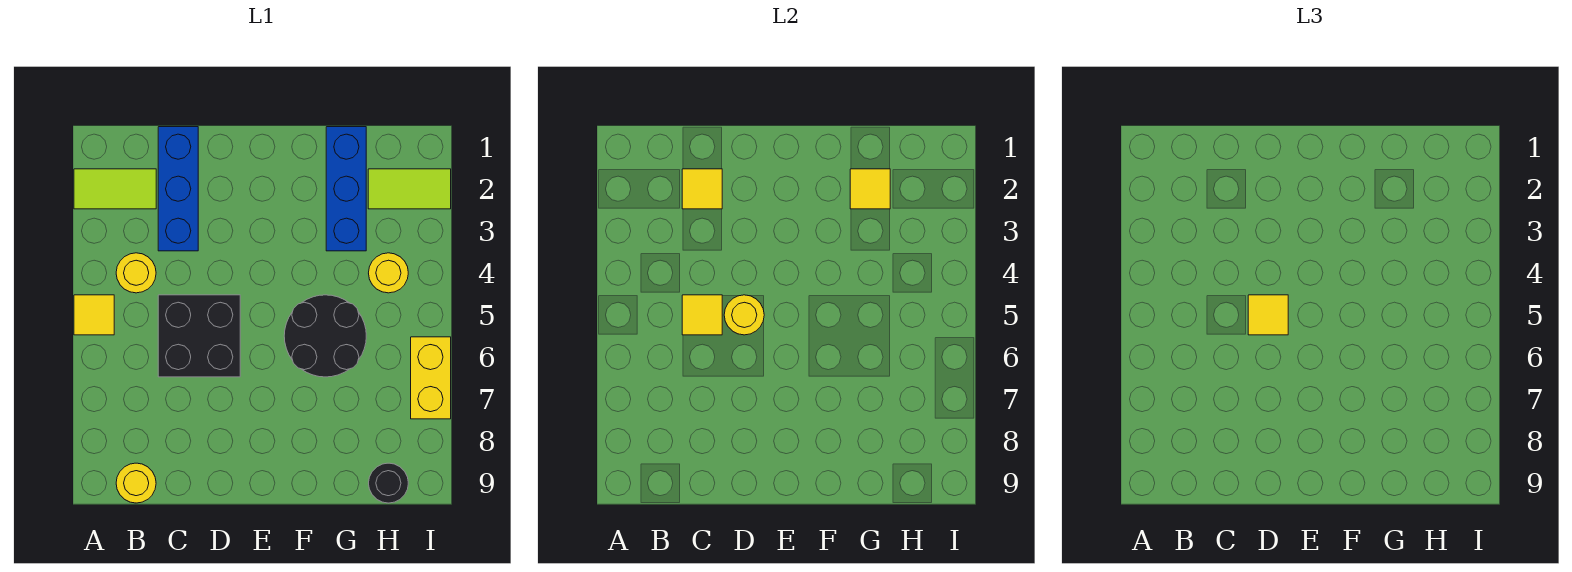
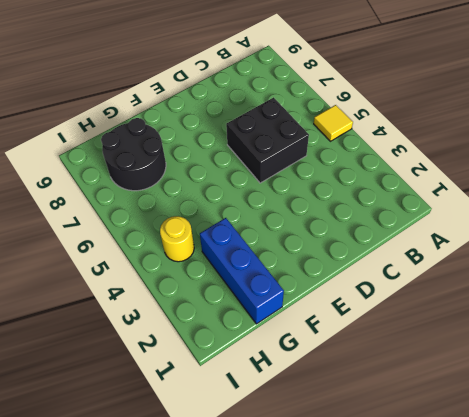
black round brick G7:H8 level 1 -> black round brick F5:G6 level 1
none -> lime tile A2:B2 level 1
none -> yellow round brick B4 level 1
none -> yellow round brick B9 level 1

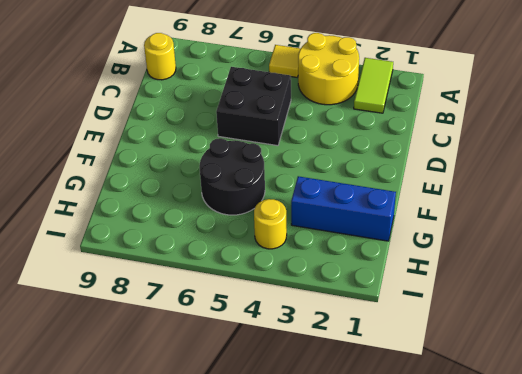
yellow round brick A3:B4 level 1 -> yellow round brick B4 level 1
none -> blue brick C1:C3 level 1
none -> lime tile H2:I2 level 1
none -> black round brick H9 level 1

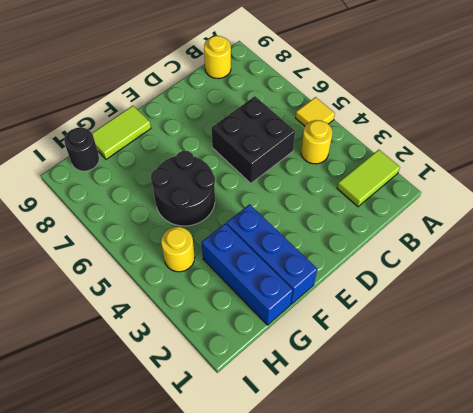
blue brick F1:F3 level 1 -> blue brick C1:C3 level 1
lime tile F9:G9 level 1 -> lime tile H2:I2 level 1
none -> yellow brick I6:I7 level 1
none -> yellow tile C2 level 2
none -> yellow tile C5 level 2

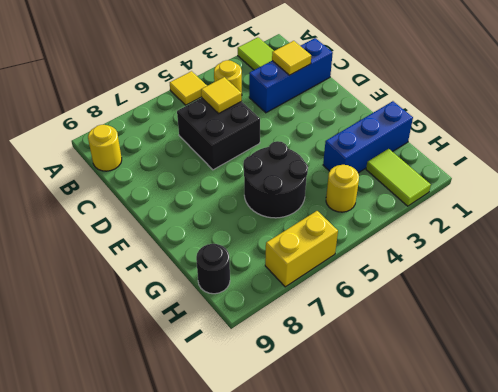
none -> yellow round brick D5 level 2
none -> yellow tile G2 level 2
none -> yellow tile D5 level 3

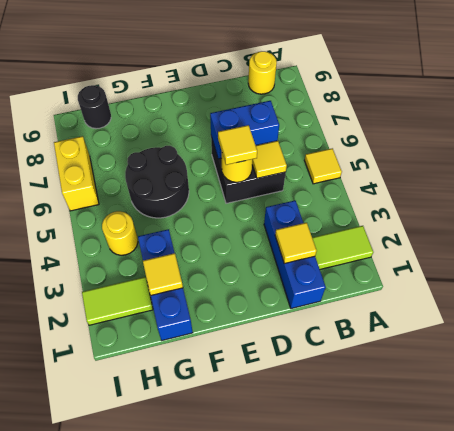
blue brick C6:D6 level 2 -> none
none -> yellow round brick B4 level 1

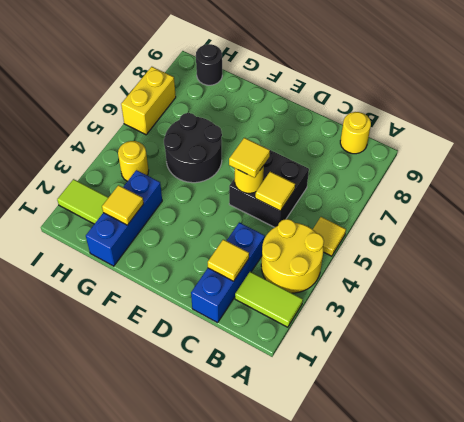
yellow round brick A3:B4 level 1 -> yellow round brick B4 level 1

